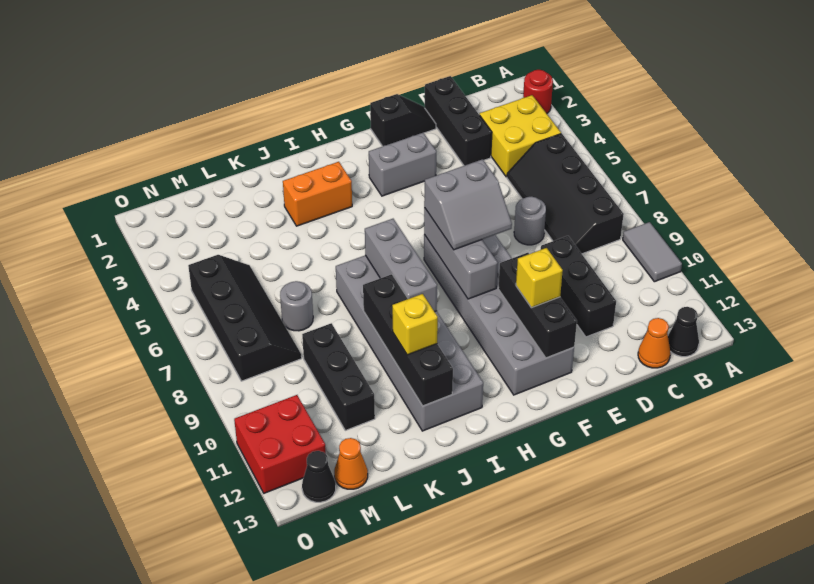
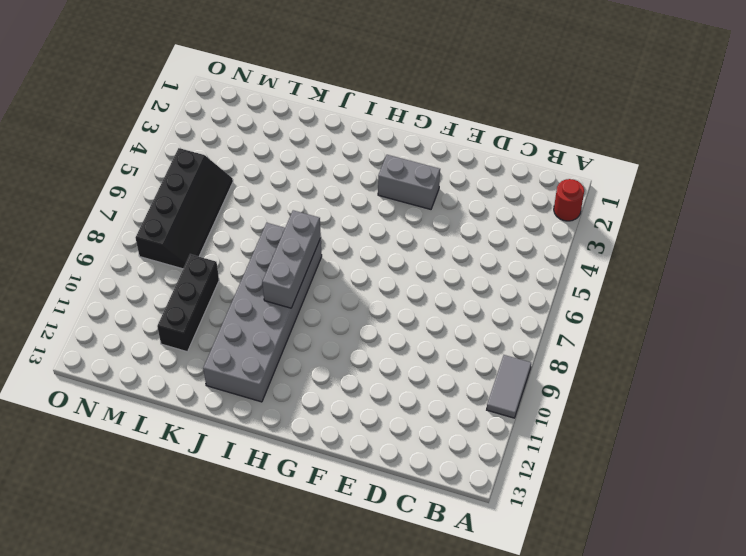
none -> yellow brick B3:C4 level 1
none -> black slope B5:C8 level 1 top B
none -> black cone B13 level 1

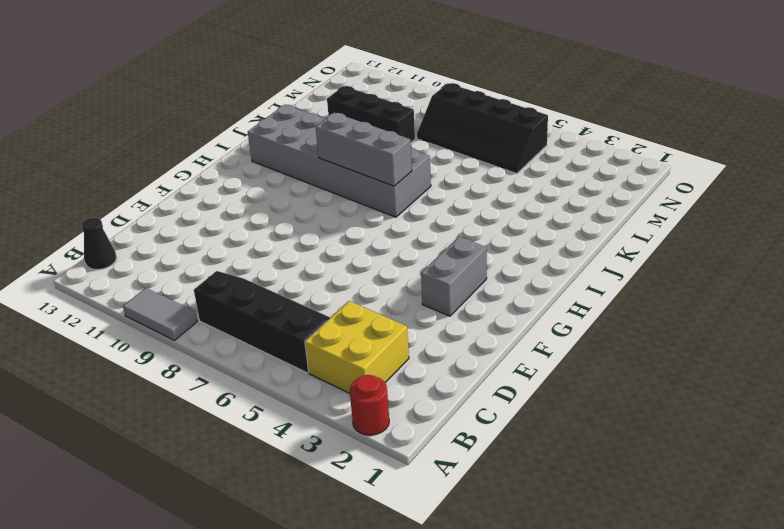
none -> orange cone C13 level 1
none -> black brick D1:D3 level 1
none -> grey round brick D7 level 1

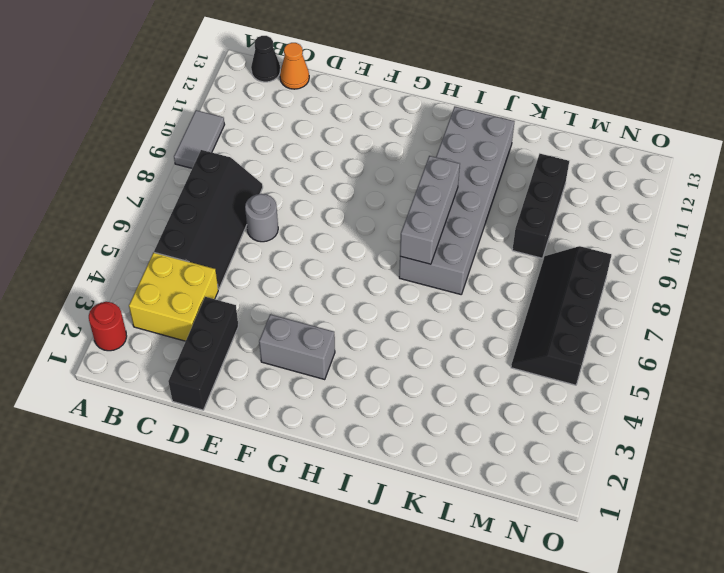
none -> black brick D9:D11 level 1
none -> black slope E1:F1 level 1 top F
none -> grey brick F7:G12 level 1

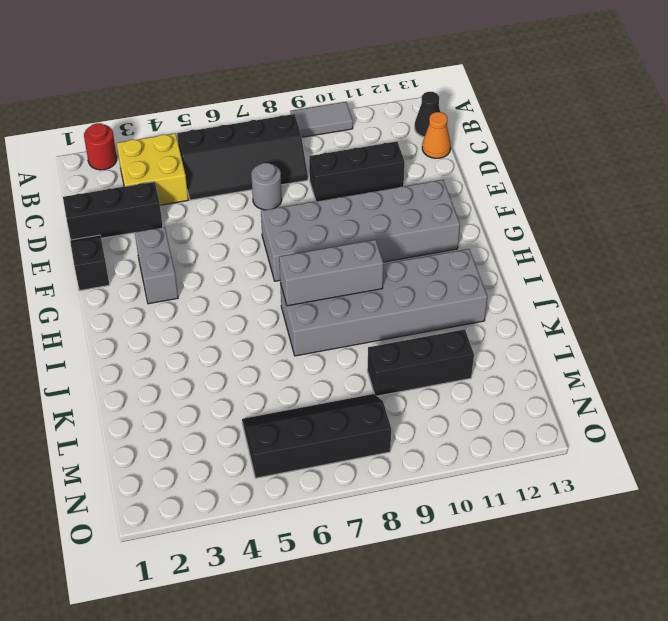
none -> orange brick I3:J3 level 1
none -> grey round brick L7 level 1
none -> orange cone M13 level 1

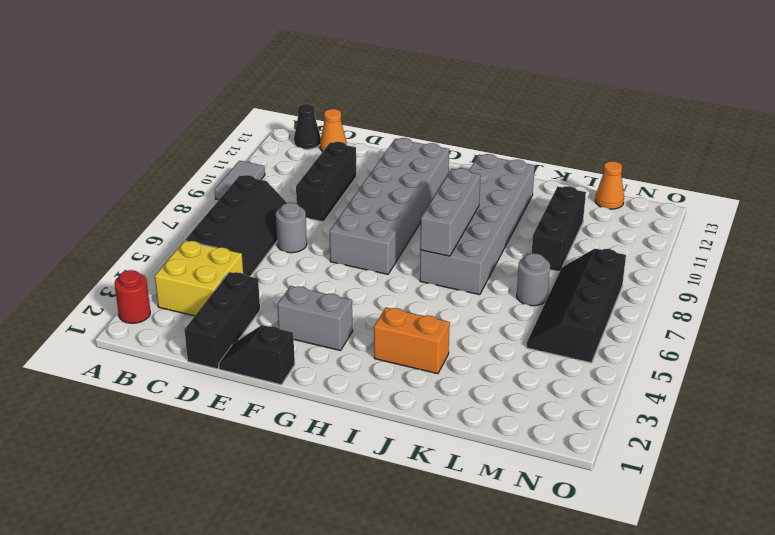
none -> red brick N11:O12 level 1
none -> black cone N13 level 1
none -> black brick F10:F12 level 2

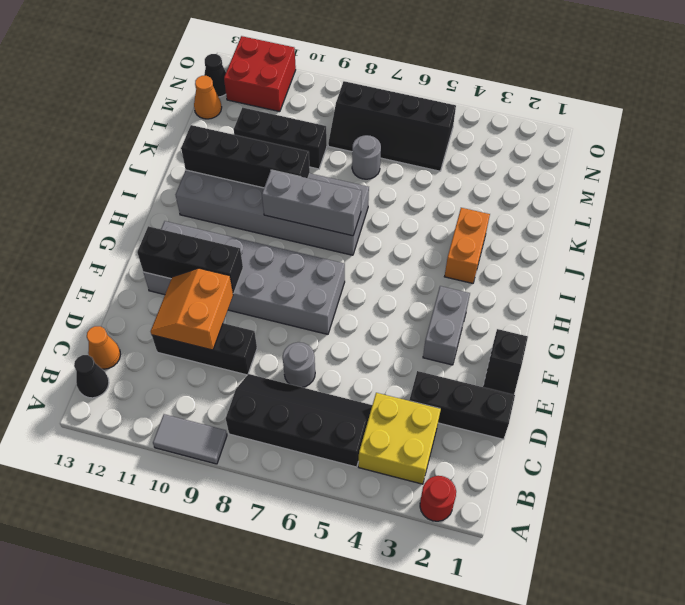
orange slope D10:E11 level 2 top 10 -> none
none -> grey brick G7:G9 level 2
none -> grey slope F7:G8 level 3 top 7
none -> yellow brick F11 level 3

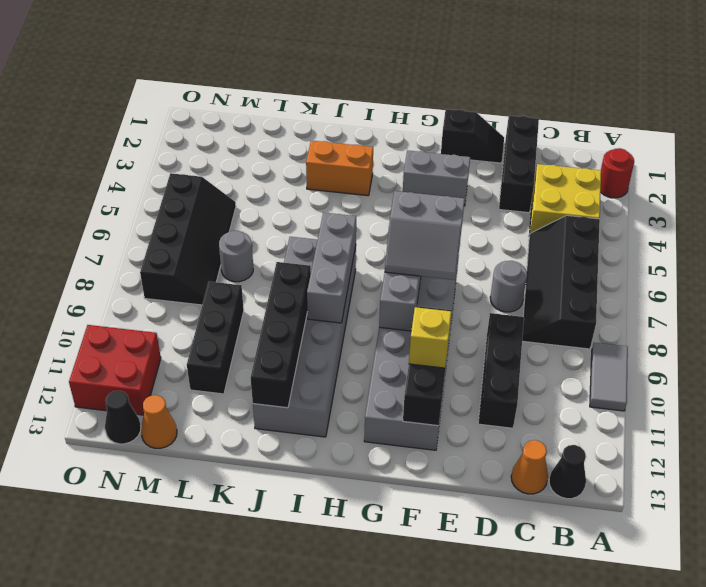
none -> yellow brick J11 level 3

